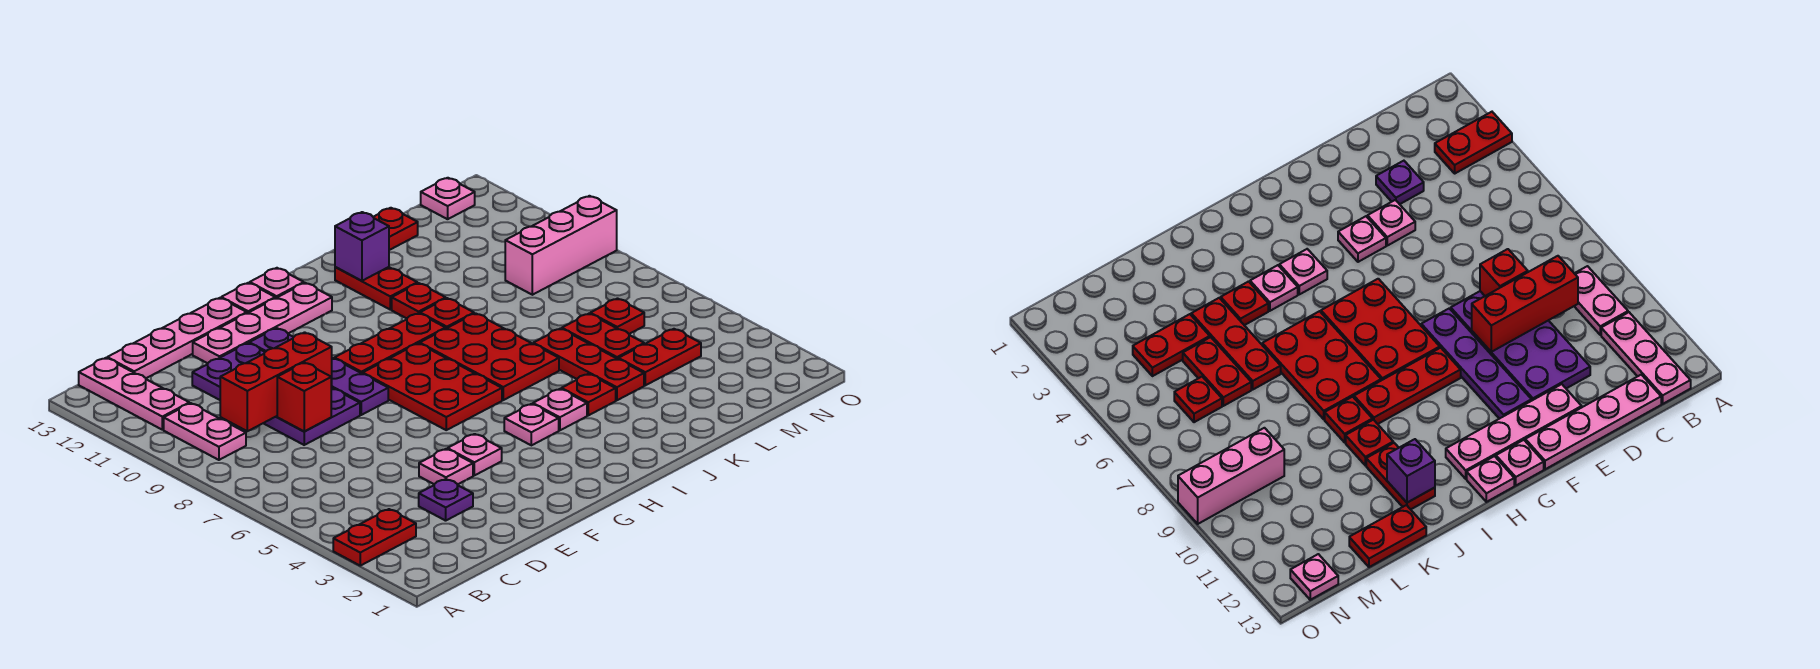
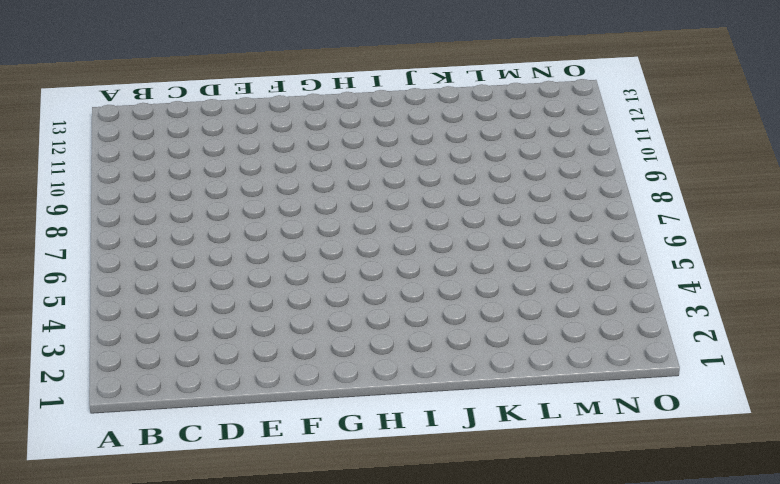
none -> red plate A3:B3 level 1
none -> pink plate B9:B10 level 1
none -> pink plate B11:B13 level 1
none -> pink plate C13:F13 level 1

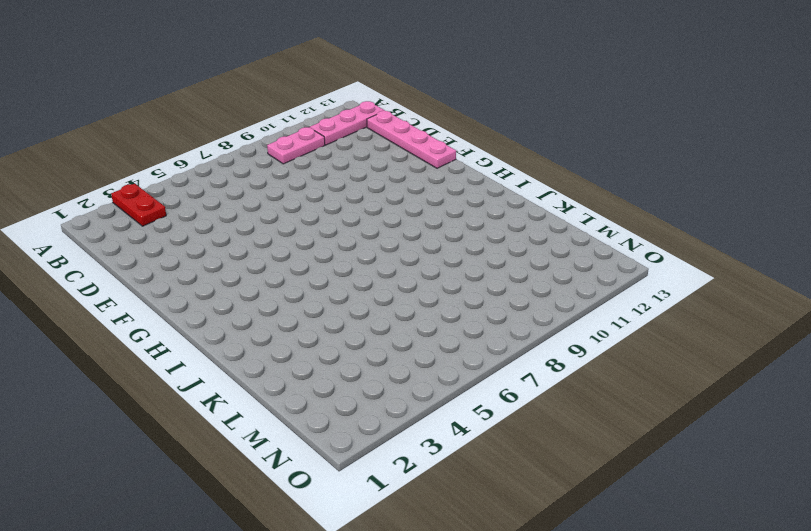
none -> purple plate D3 level 1
none -> purple plate D8:E11 level 1
none -> pink plate E4 level 1
none -> pink plate E12:H12 level 1

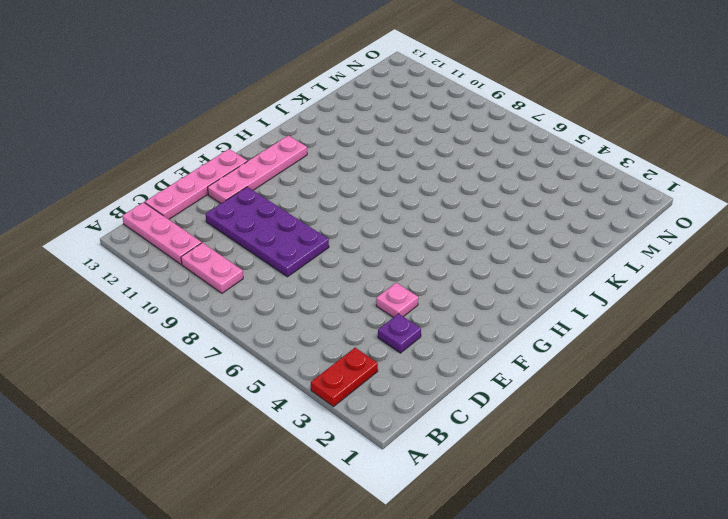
none -> pink plate F4 level 1
none -> purple plate F8:F11 level 1
none -> red plate G6:H8 level 1
none -> red plate G9:I9 level 1

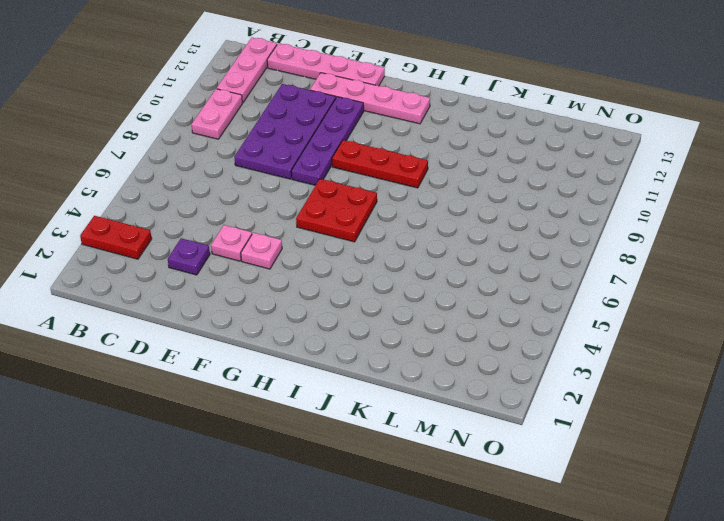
red plate G6:H7 level 1 -> red plate G6:H8 level 1
none -> pink plate G13 level 1
none -> pink plate H4 level 1
none -> pink plate H13 level 1
none -> pink plate I4 level 1

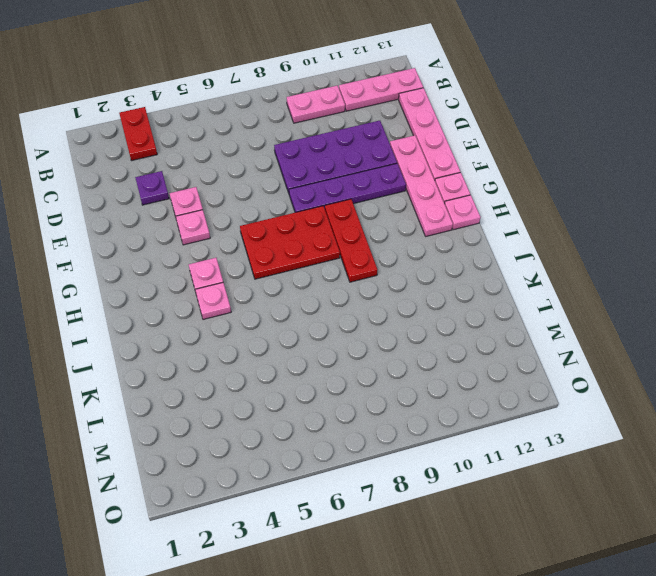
none -> red plate I6:J8 level 1
none -> red plate J4 level 1
none -> red plate J9 level 1
none -> red plate J10 level 1

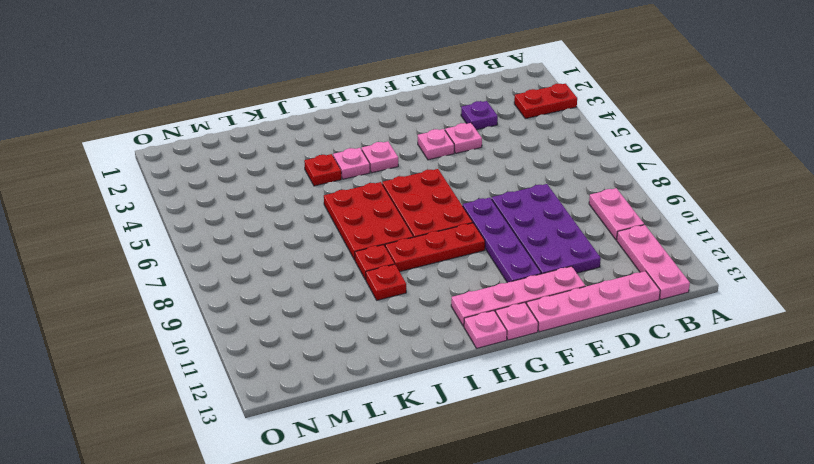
none -> red plate J11:J12 level 1
none -> red plate K4:K6 level 1
none -> red plate K13:L13 level 1
none -> red plate L4:M4 level 1

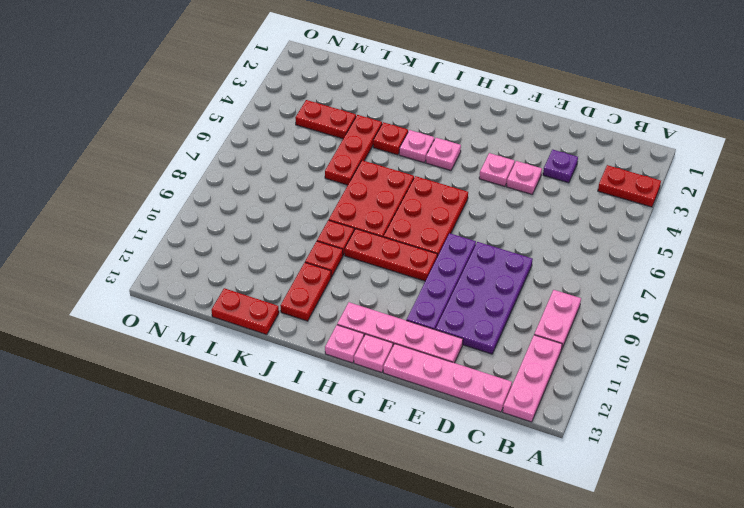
none -> red plate L5:L6 level 1
none -> red plate M6 level 1
none -> pink brick M9:O9 level 1
none -> pink plate N13 level 1

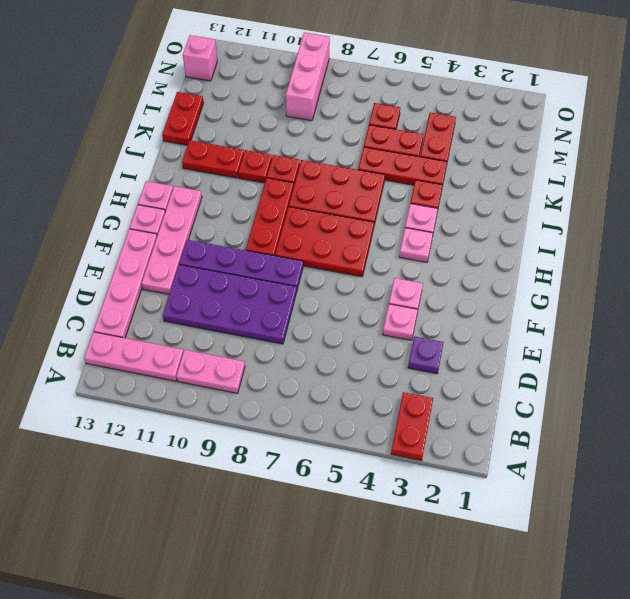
pink brick N13 level 1 -> pink plate N13 level 1
none -> red brick C9:E9 level 2
none -> red brick D8 level 2
none -> purple brick J12 level 2

